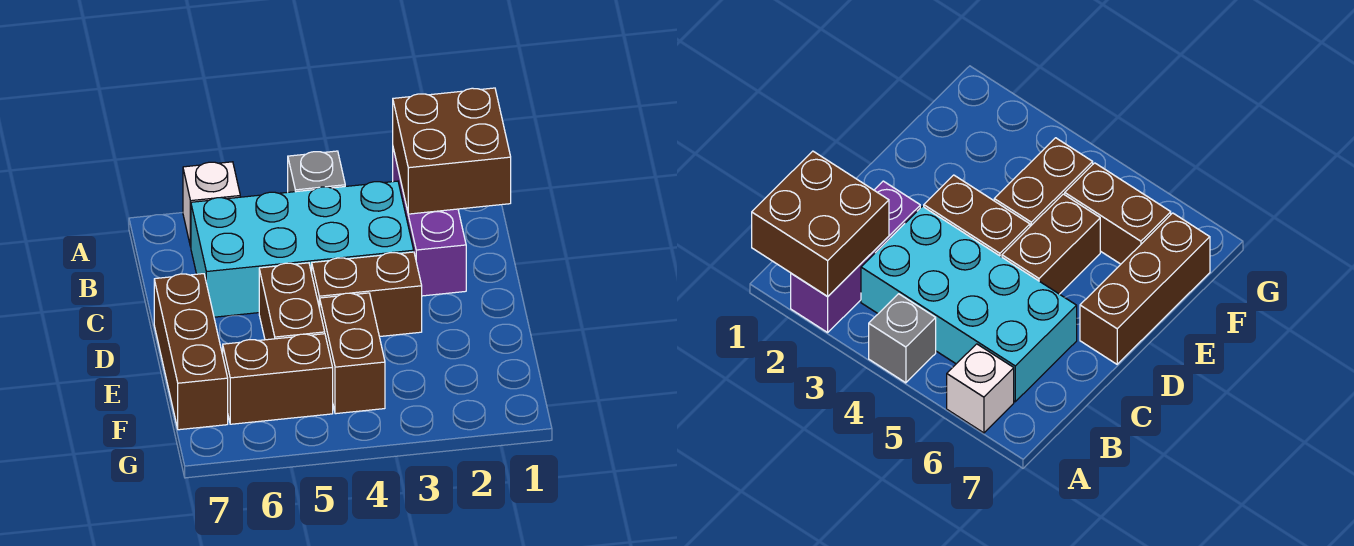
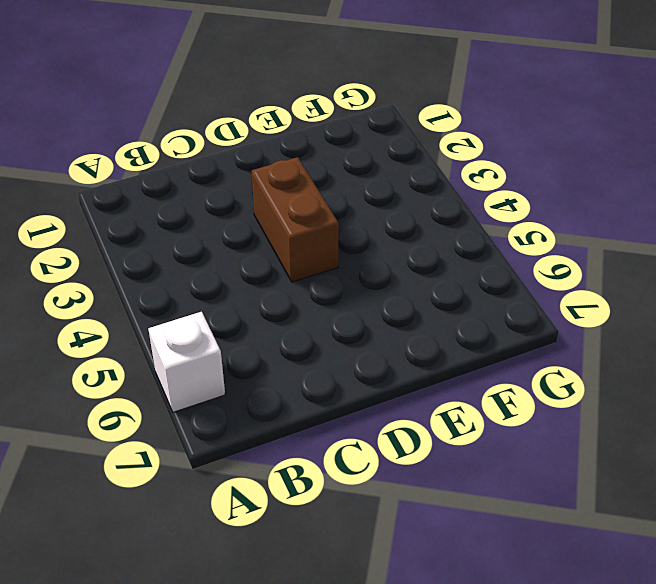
none -> purple brick A2:C2 level 1
none -> grey brick A4 level 1

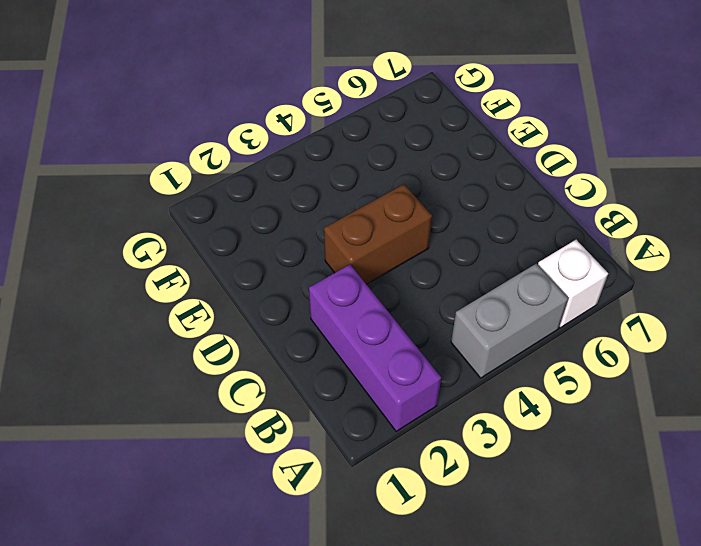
grey brick A4:A5 level 1 -> grey brick A4 level 1
none -> cyan brick B3:C6 level 1
none -> brown brick D5:E5 level 1

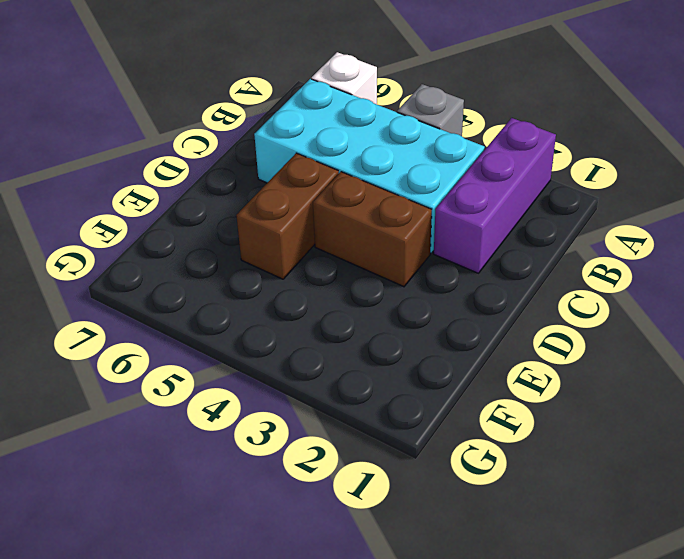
none -> brown brick D7:F7 level 1
none -> brown brick E4:F4 level 1

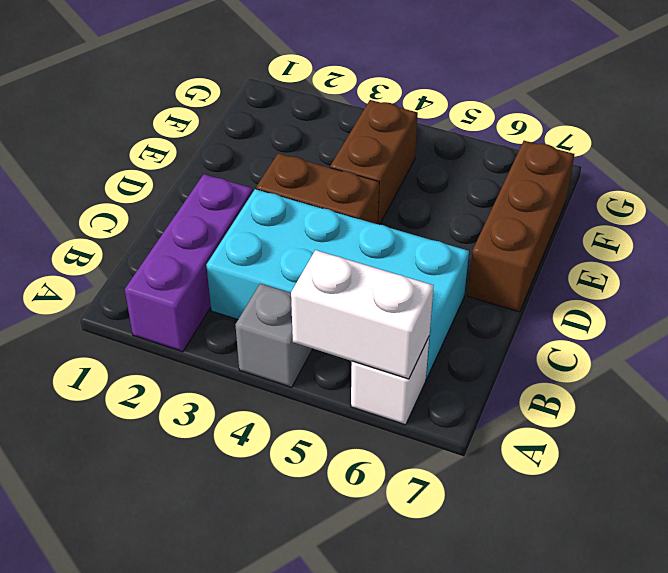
white brick A5:A6 level 2 -> none
none -> brown brick D5:E5 level 1
none -> brown brick F5:F6 level 1

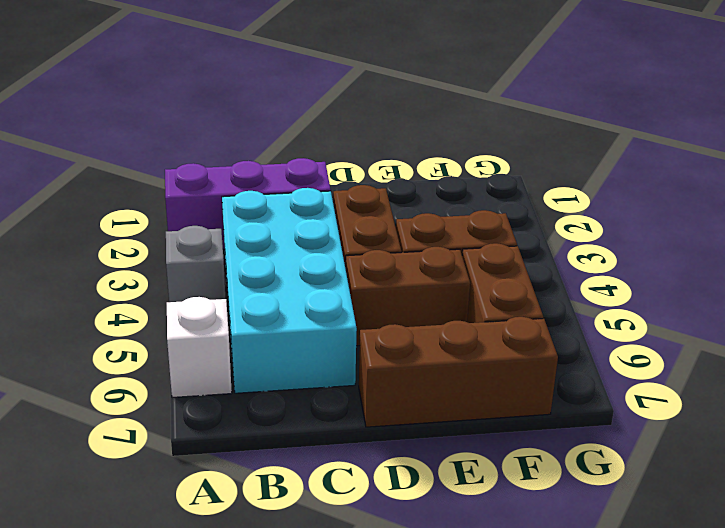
none -> brown brick A1:B2 level 2

